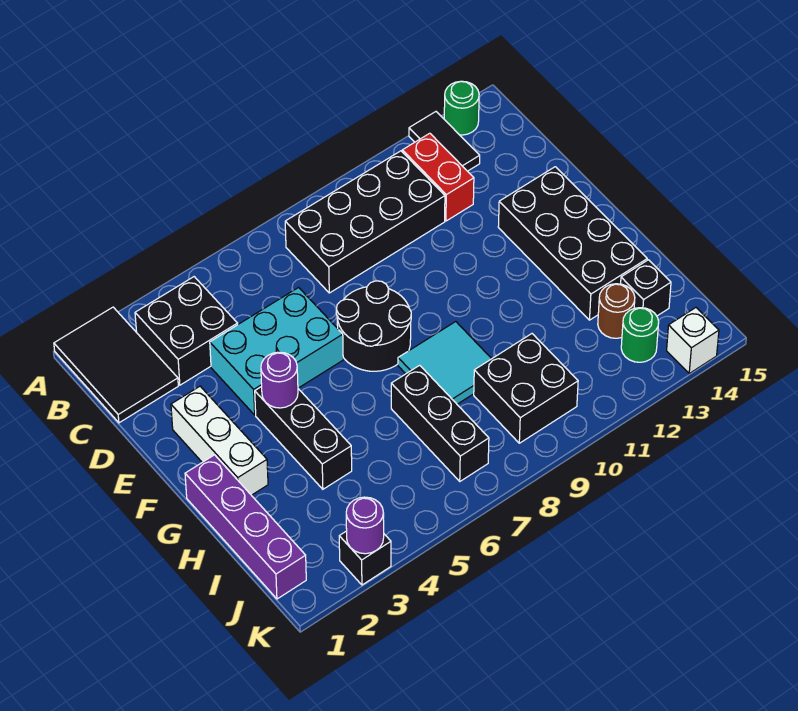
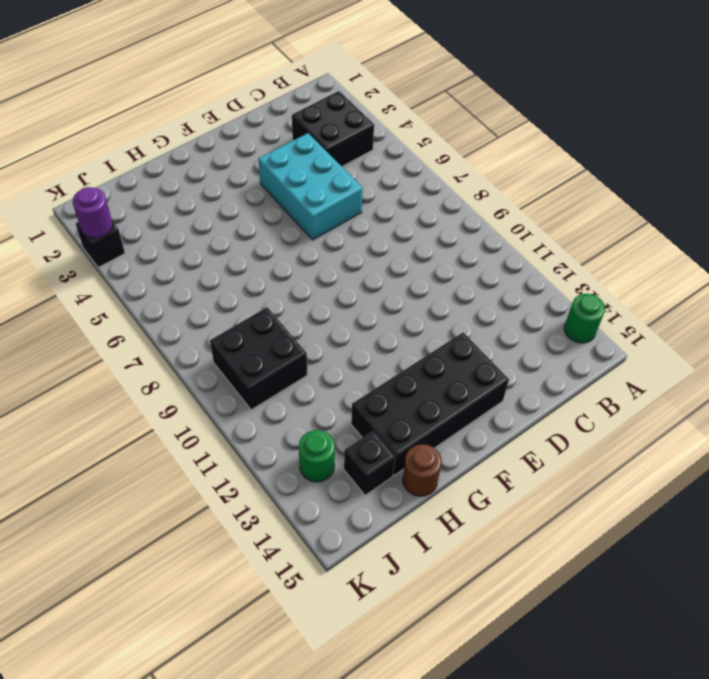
brown round brick H15 level 1 -> brown round brick I13 level 1
none -> black tile A1:C2 level 1
none -> black tile A13:B13 level 1
none -> black brick B8:C11 level 1

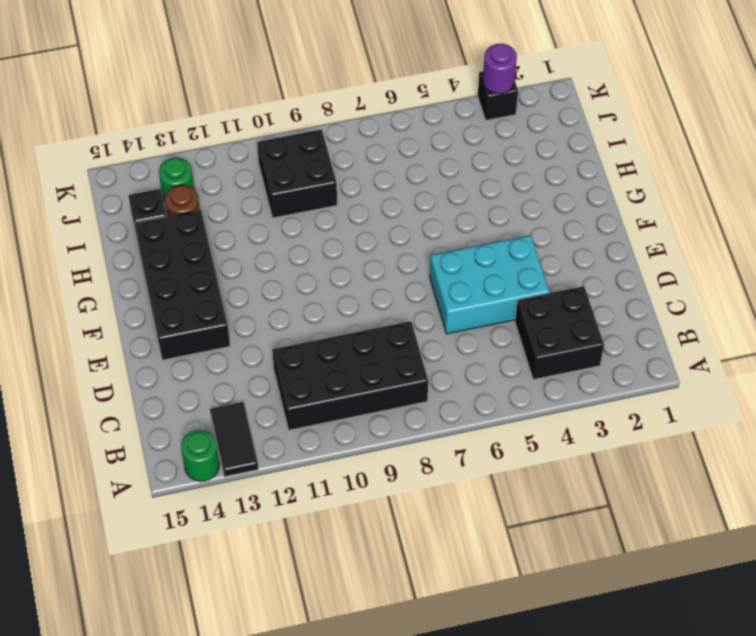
none -> black tile A1:C2 level 1
none -> red brick B12:C12 level 1
none -> white brick E2:G2 level 1

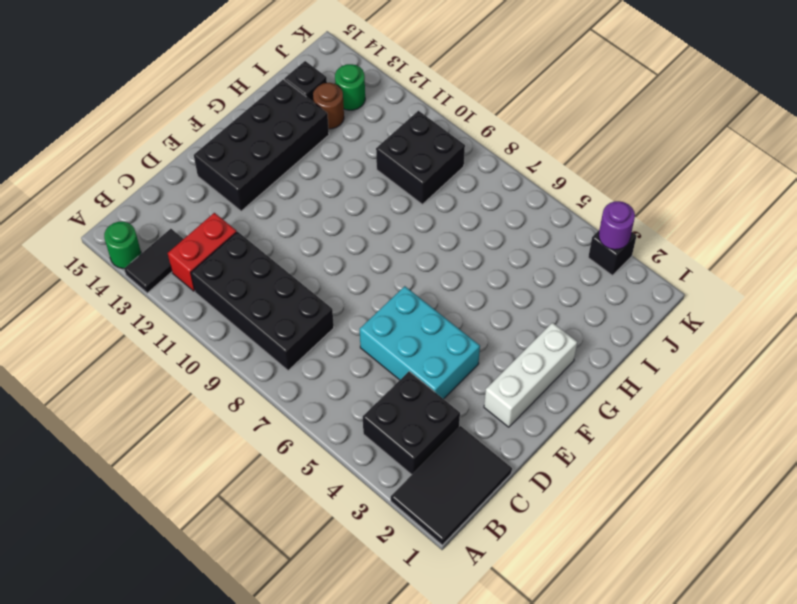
none -> black round brick E7:F8 level 1
none -> black brick F4:H4 level 1
none -> purple brick G1:J1 level 1

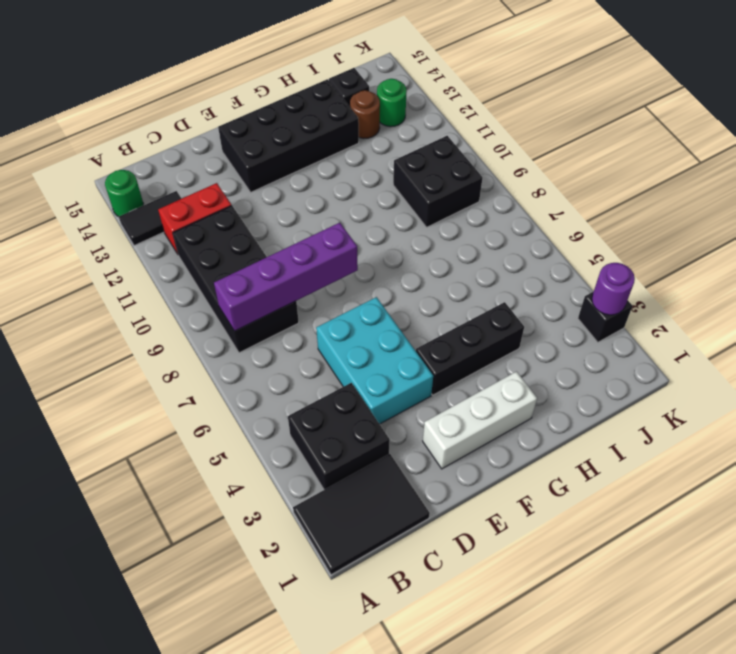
purple brick B8:E8 level 2 -> purple brick G1:J1 level 1
none -> black round brick E7:F8 level 1
none -> cyan tile G8:H9 level 1
none -> black brick H7:J7 level 1

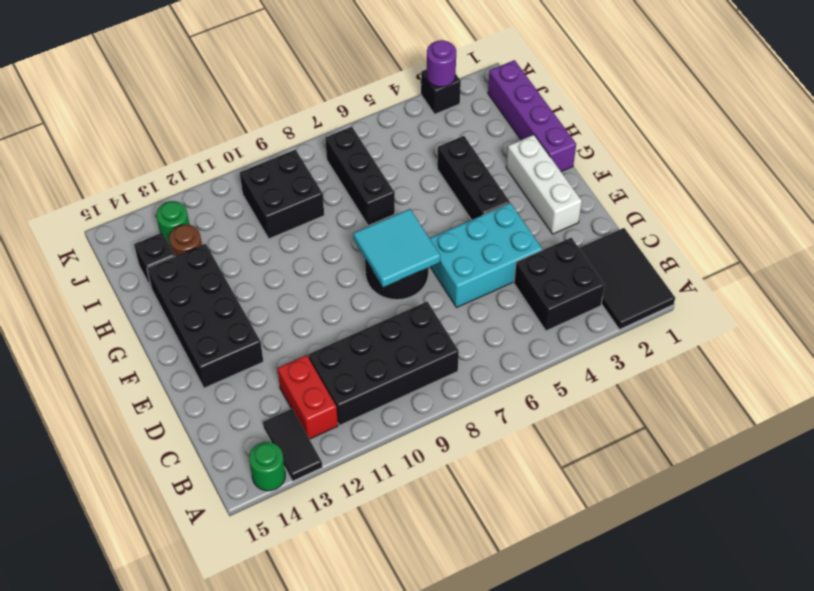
cyan tile E7:F8 level 2 -> cyan tile G8:H9 level 1
none -> white brick K14 level 1
none -> purple round brick F4 level 2

